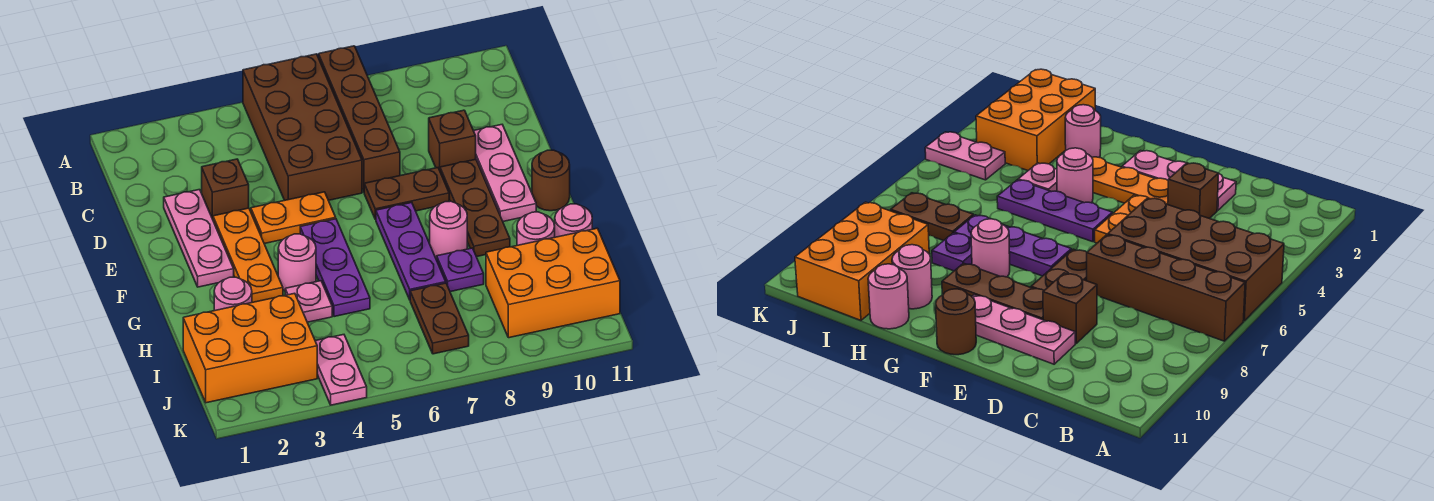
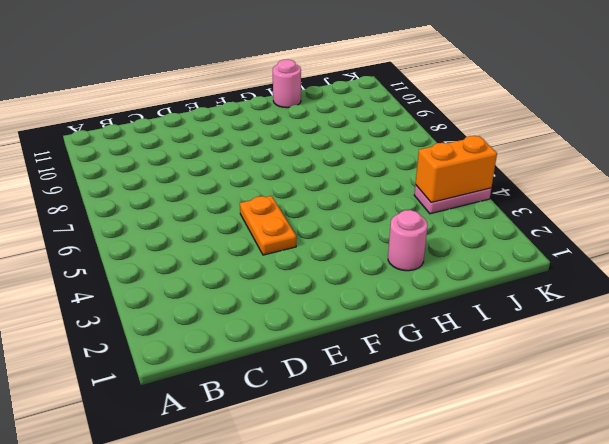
orange brick J4:K4 level 2 -> none
none -> brown brick A5:D6 level 1
none -> brown brick A7:D7 level 1
none -> pink plate D2:F2 level 1

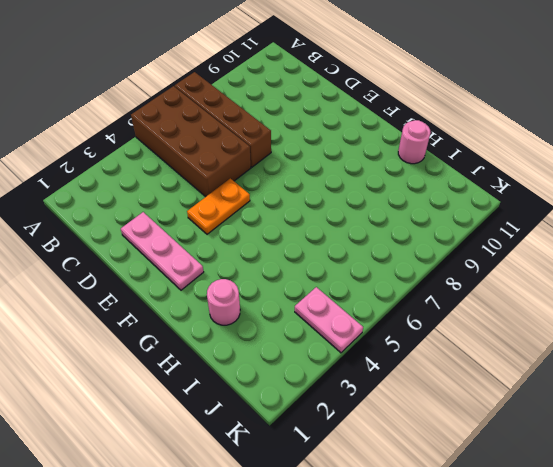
none -> brown brick D3 level 1
none -> brown brick D9 level 1
none -> pink plate D10:F10 level 1

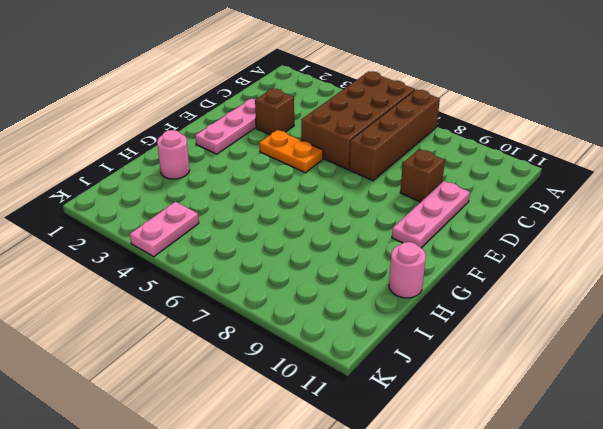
none -> orange plate E3:G3 level 1
none -> brown plate E7:E8 level 1
none -> brown plate E9:G9 level 1

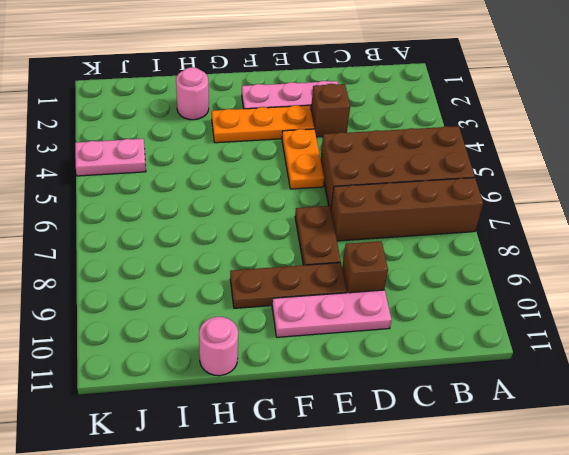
none -> purple plate F5:H5 level 1
none -> purple plate F7:H7 level 1
none -> brown round brick F11 level 1

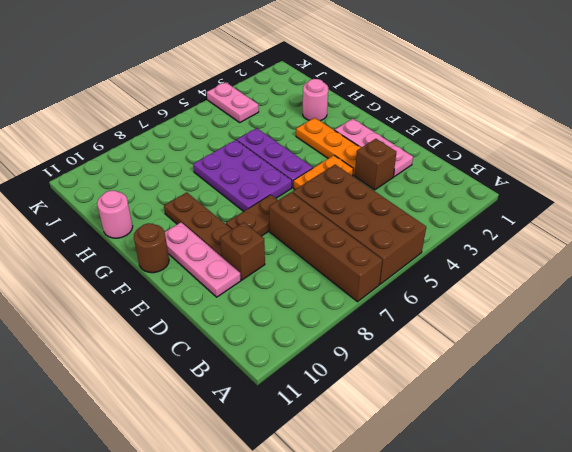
purple plate F6:H7 level 1 -> purple plate F7:H7 level 1
none -> pink round brick G4 level 1
none -> pink round brick G8 level 1
none -> pink plate H4 level 1

